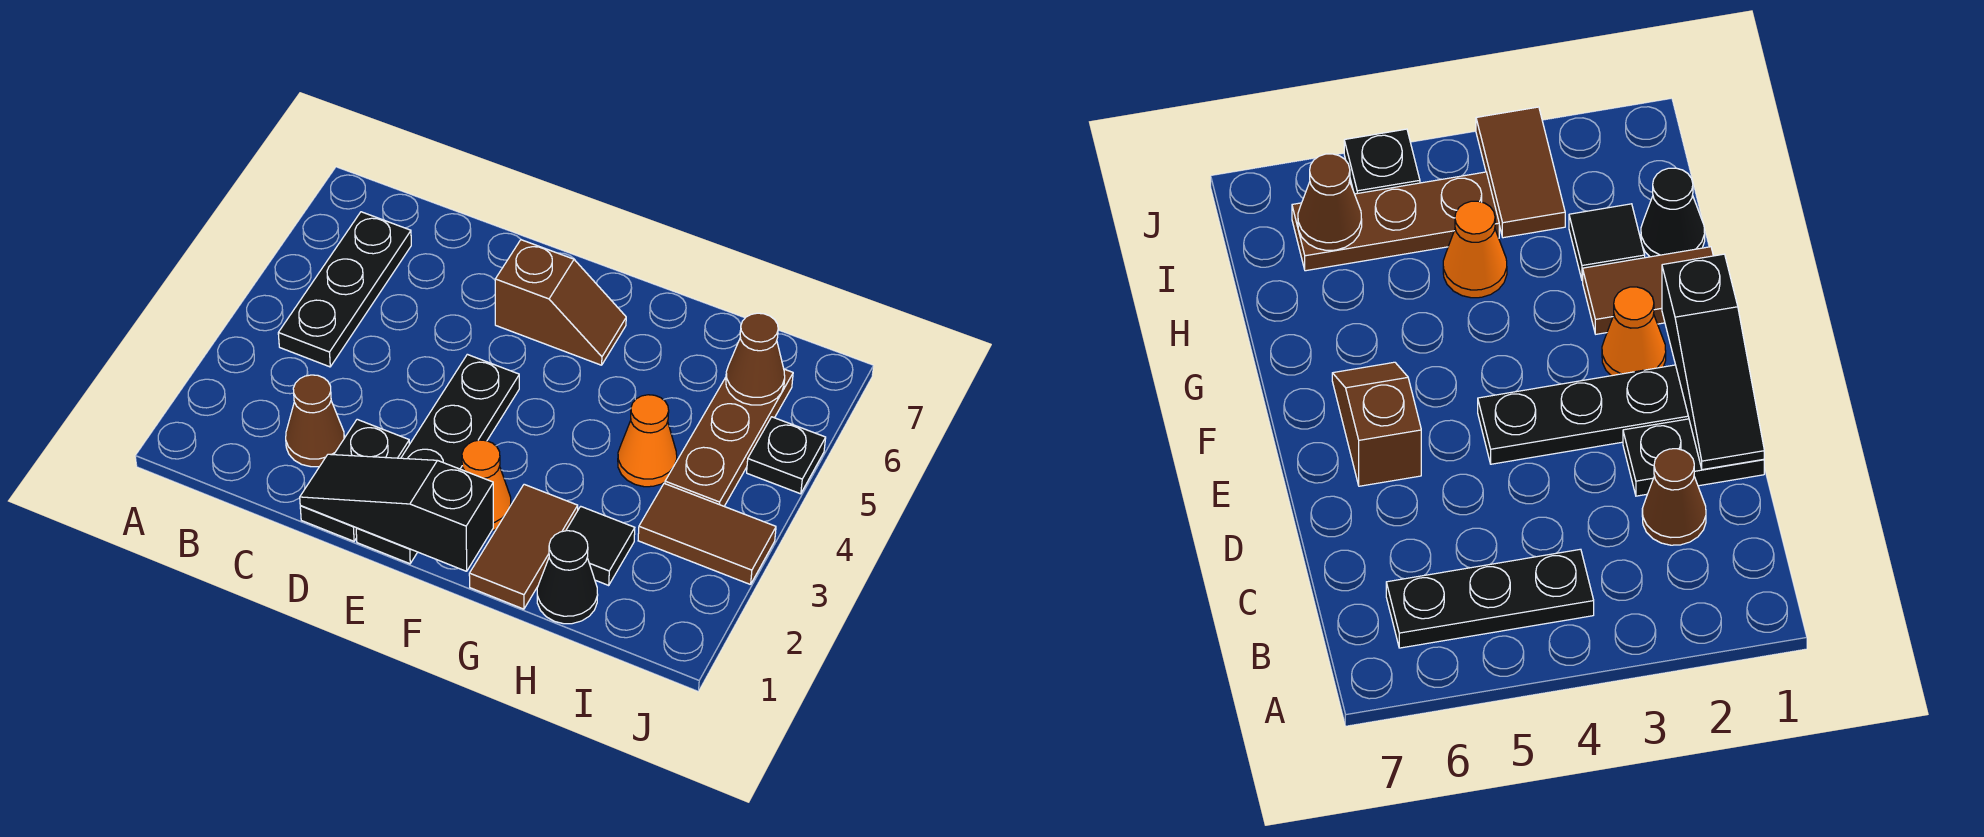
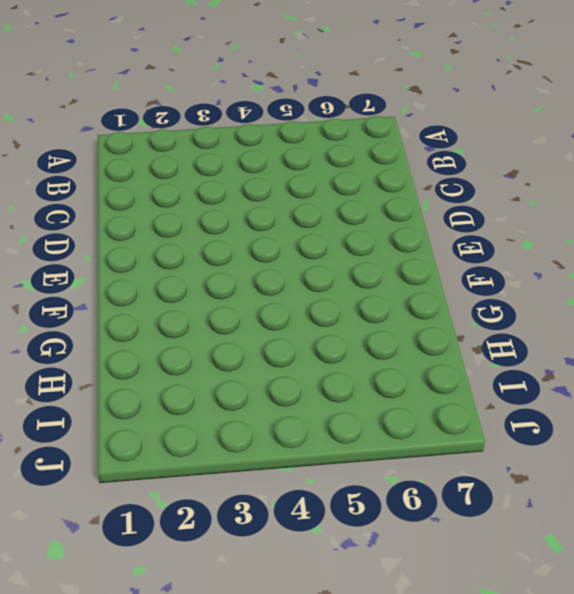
none -> black plate B4:B6 level 1
none -> brown cone C2 level 1
none -> black plate D1:D2 level 1

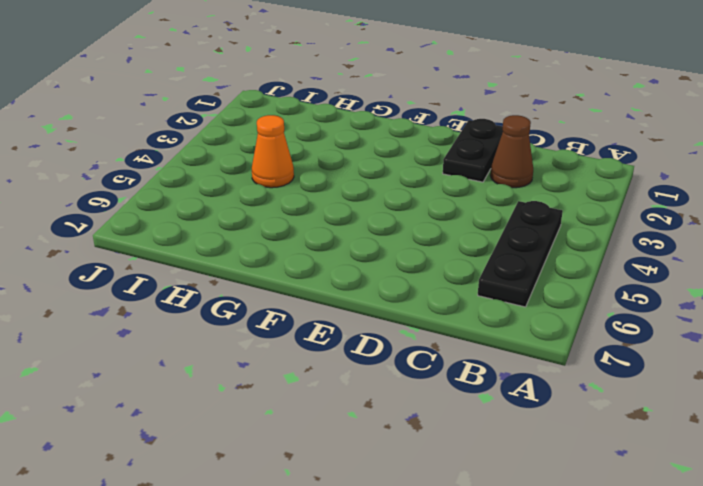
none -> black plate E1:E4 level 1
none -> brown slope E6:F6 level 1 top E
none -> orange cone F2 level 1

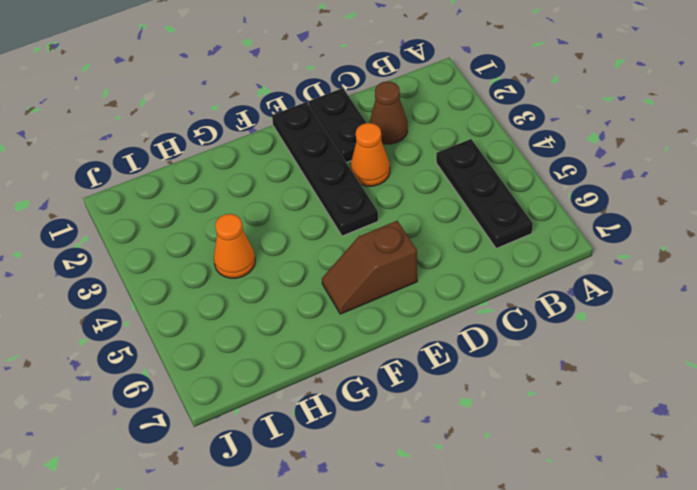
orange cone D3 level 1 -> orange cone F2 level 1
none -> brown tile G1:G2 level 1
none -> black cone H1 level 1
none -> black tile H2 level 1

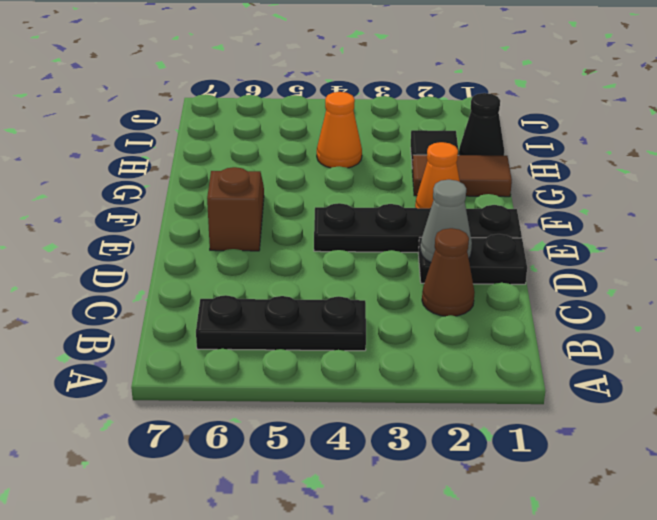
grey cone D2 level 2 -> none
none -> brown tile I3:J3 level 1
none -> brown plate I4:I6 level 1
none -> black plate J5 level 1

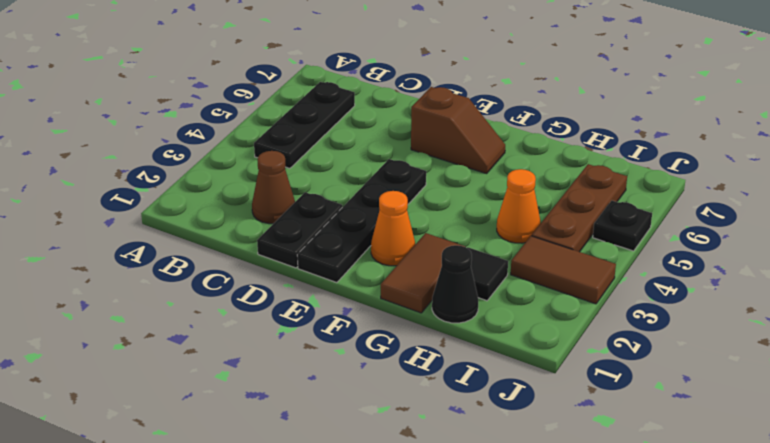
none -> black slope D1:F1 level 2 top F
none -> brown cone I6 level 2

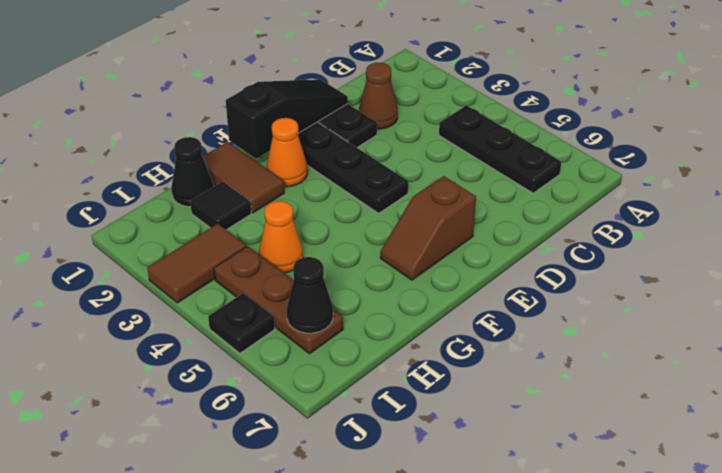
black cone I6 level 2 -> brown cone I6 level 2

